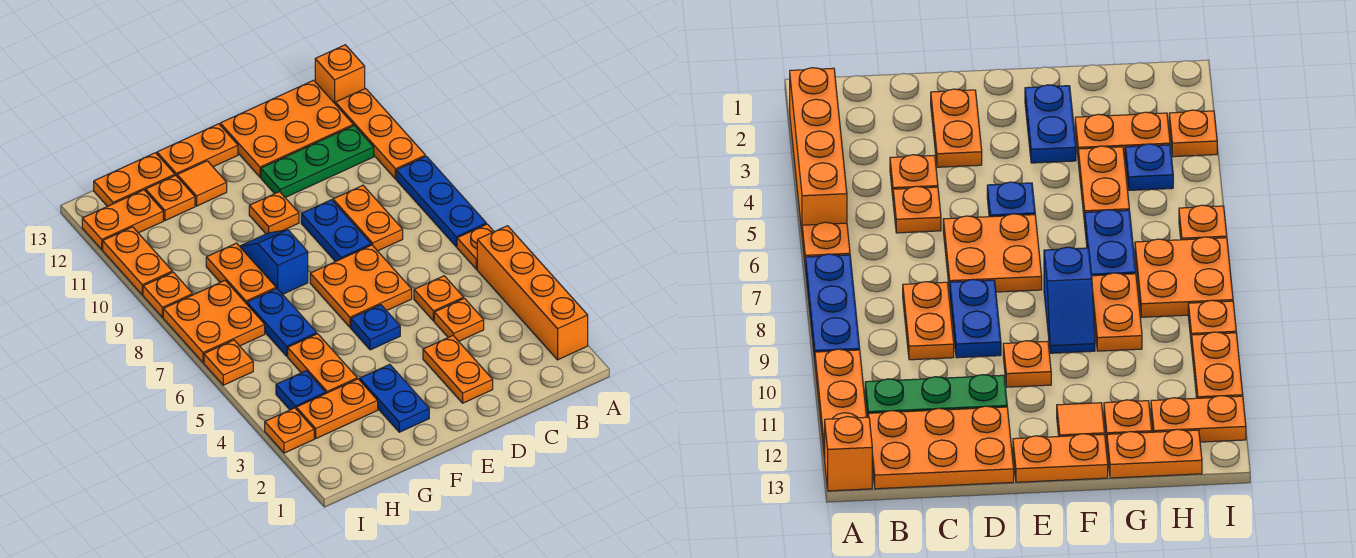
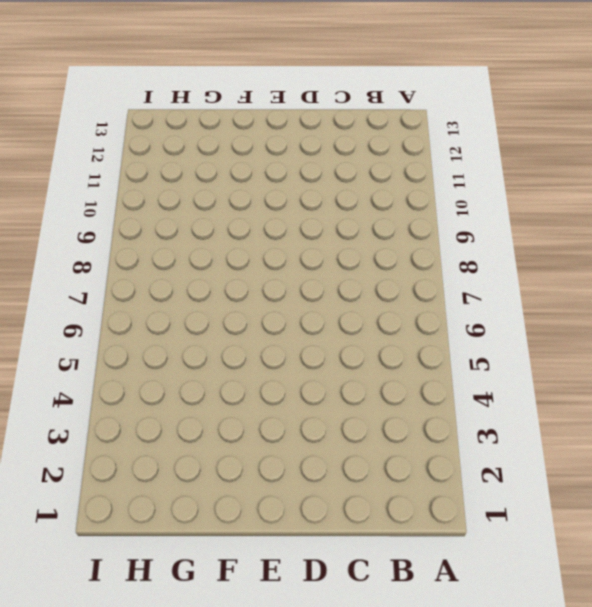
none -> orange brick A2:A5 level 1
none -> orange plate A6 level 1
none -> blue plate A7:A9 level 1
none -> orange plate A10:A12 level 1

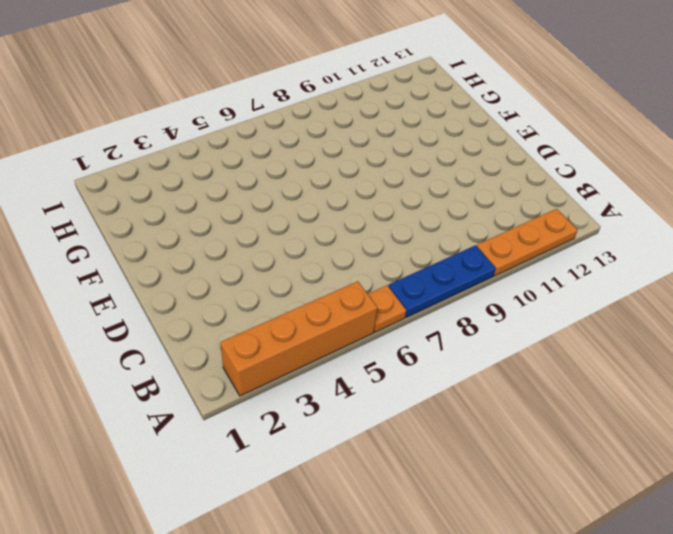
none -> orange brick A13 level 1
none -> green plate B11:D11 level 1
none -> orange plate B12:D13 level 1
none -> orange plate C4 level 1

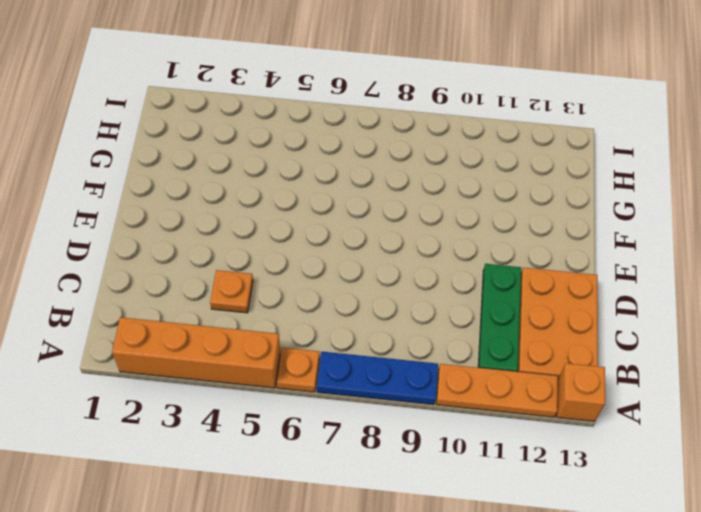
none -> orange plate C5 level 1
none -> orange plate C8:C9 level 1
none -> orange plate D2:D3 level 1
none -> orange plate D6:E7 level 1

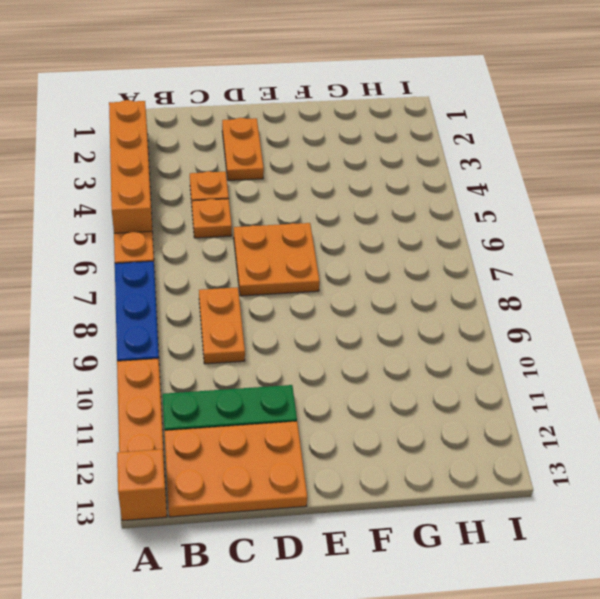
none -> blue plate D8:D9 level 1
none -> blue plate E5 level 1
none -> orange plate E10 level 1
none -> orange plate E13:F13 level 1

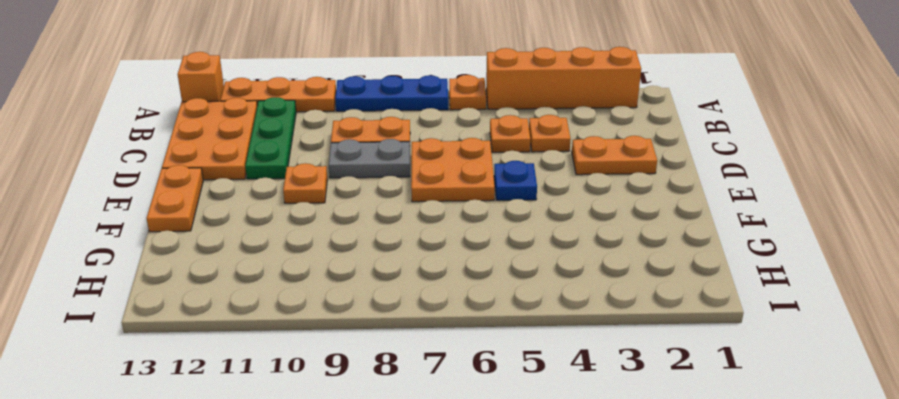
grey plate D8:D9 level 1 -> blue plate D8:D9 level 1
none -> blue plate F2:F3 level 1
none -> blue slope F8:F9 level 1 top 8
none -> orange tile F12 level 1
none -> orange plate G3:H3 level 1

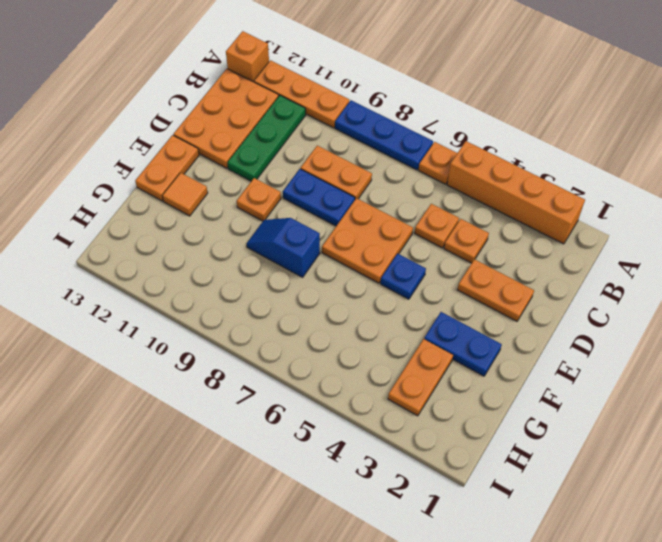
none -> orange plate G4:G5 level 1
none -> blue plate G6:G7 level 1
none -> orange plate G8:G9 level 1
none -> orange plate G12 level 1

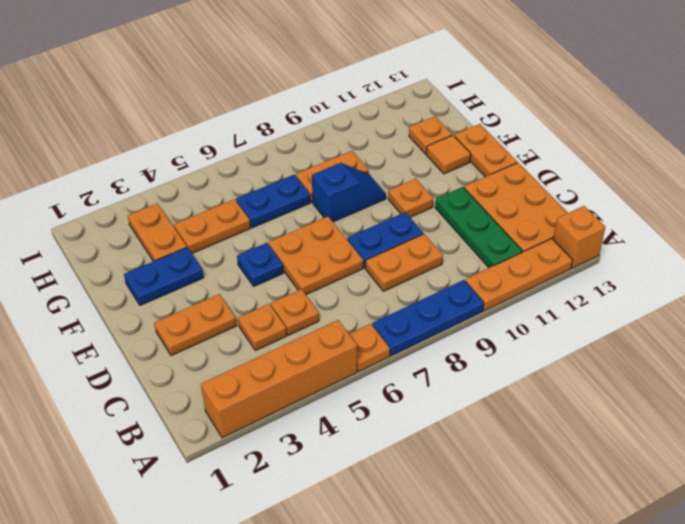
none -> orange plate G13:H13 level 1
none -> blue plate H4 level 1
none -> orange plate H7:I8 level 1
none -> orange plate H12:I12 level 1

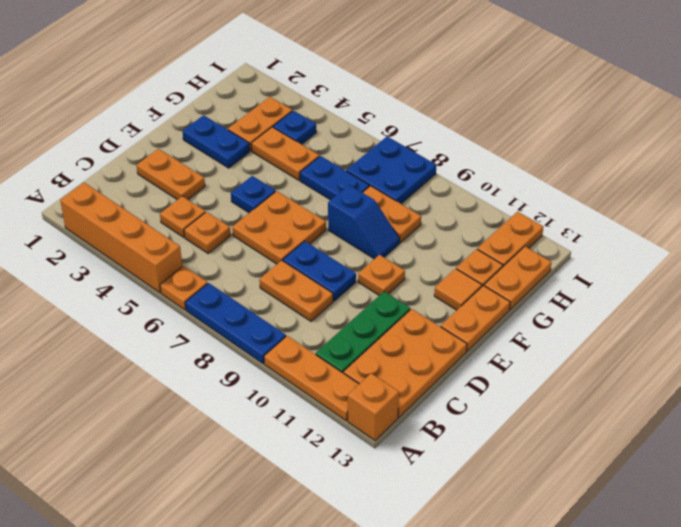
blue plate H7:I8 level 1 -> orange plate H7:I8 level 1
none -> orange plate I3 level 1
none -> orange plate I6 level 1
none -> orange plate I9 level 1
none -> orange plate I10:I11 level 1

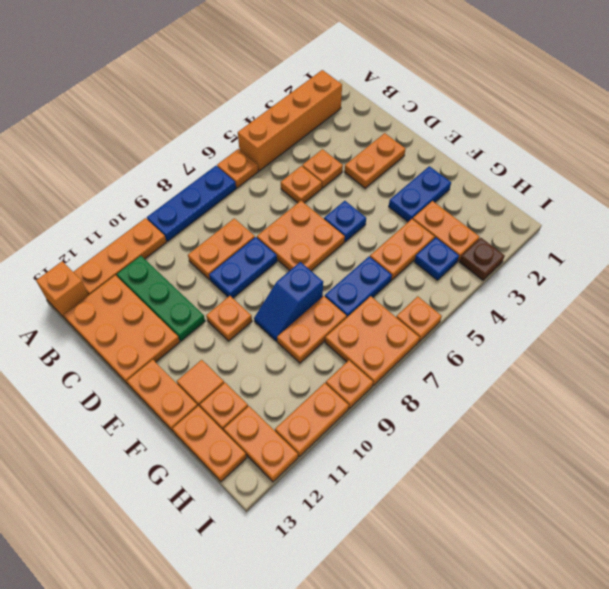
brown plate I3 level 1 -> orange plate I3 level 1

